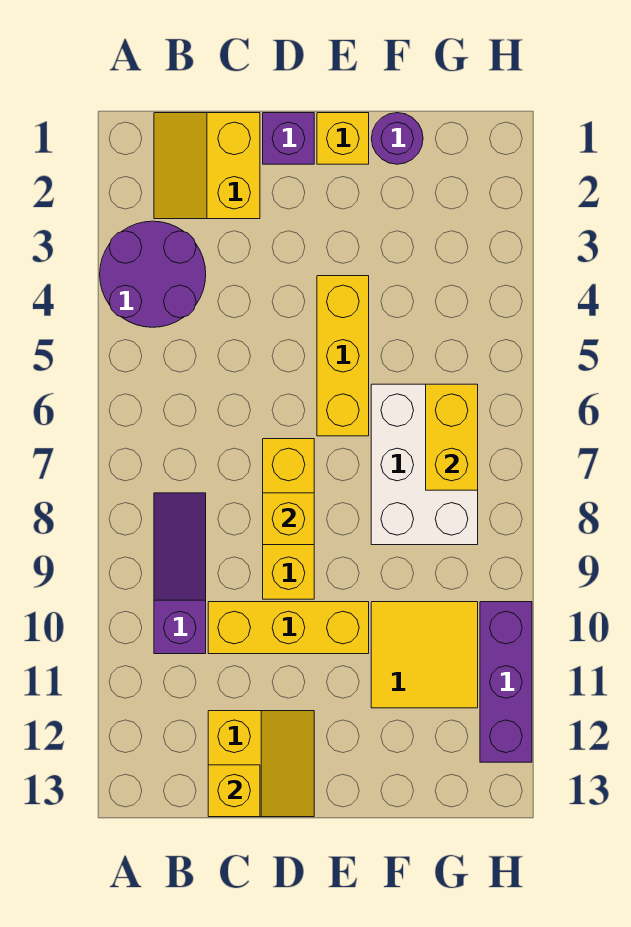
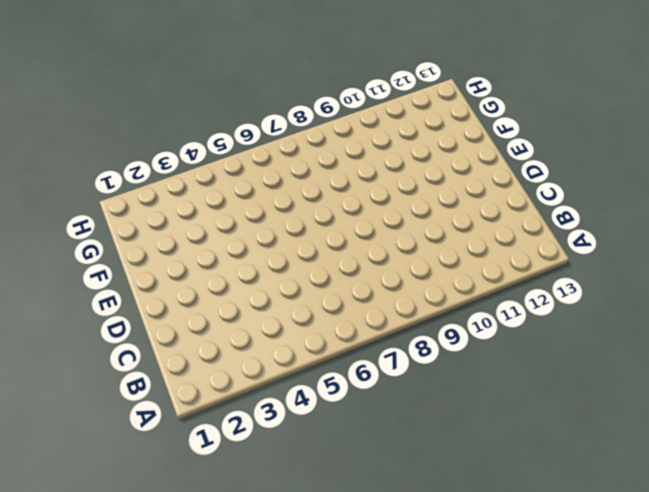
none -> purple round brick A3:B4 level 1
none -> yellow slope B1:C2 level 1 top C
none -> purple slope B8:B10 level 1 top 10

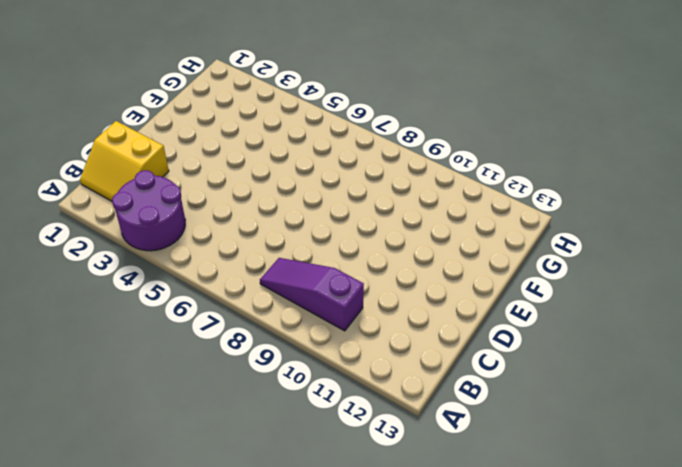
none -> yellow brick C10:E10 level 1
none -> yellow slope C12:D13 level 1 top C
none -> purple brick D1 level 1

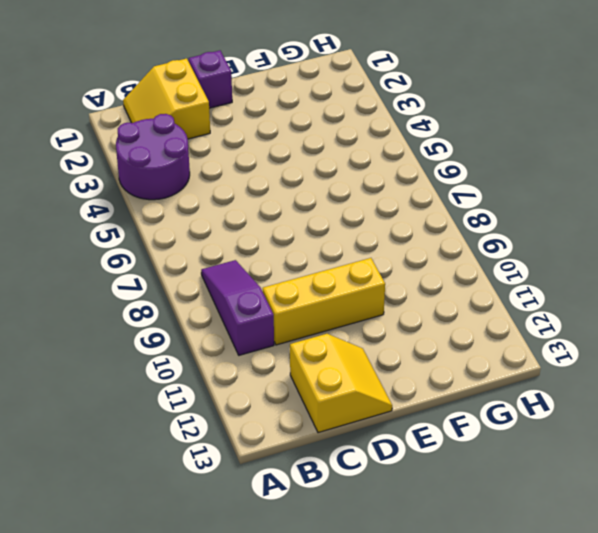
none -> yellow brick D7:D9 level 1
none -> yellow brick E1 level 1
none -> yellow brick E4:E6 level 1

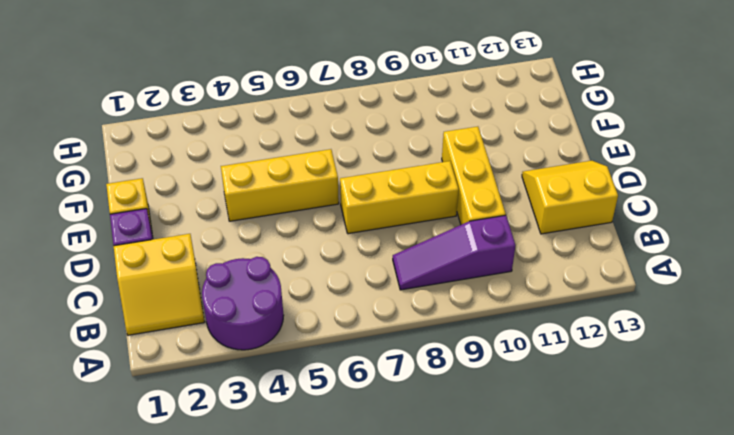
none -> purple round brick F1 level 1
none -> white brick F6:G8 level 1
none -> yellow tile F10:G11 level 1

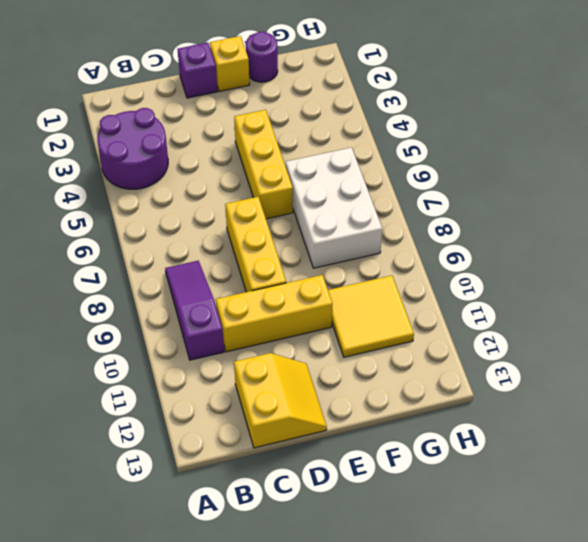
none -> yellow slope B1:C2 level 1 top C
none -> purple brick H10:H12 level 1
none -> yellow brick C13 level 2

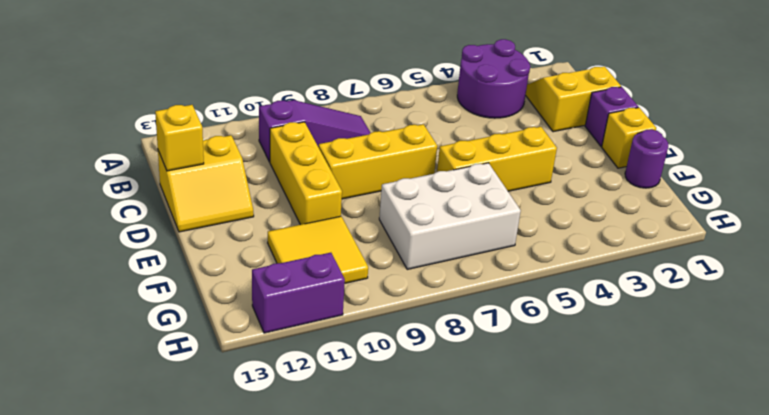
purple brick H11:H12 level 1 -> purple brick H10:H12 level 1
none -> yellow brick D8 level 2
none -> yellow brick G6:G7 level 2

